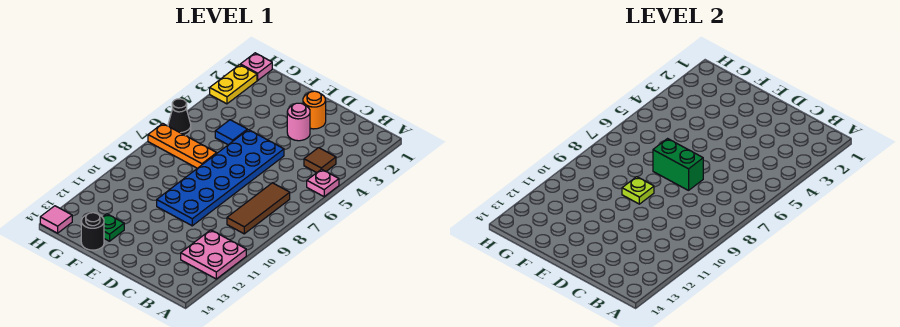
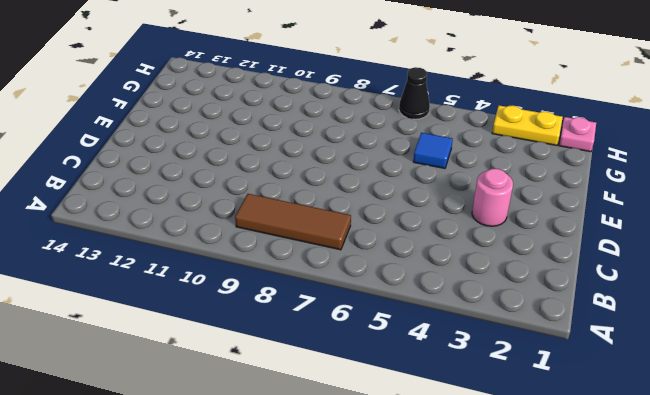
none -> pink plate A5 level 1
none -> pink plate A11:B12 level 1
none -> brown tile B4 level 1

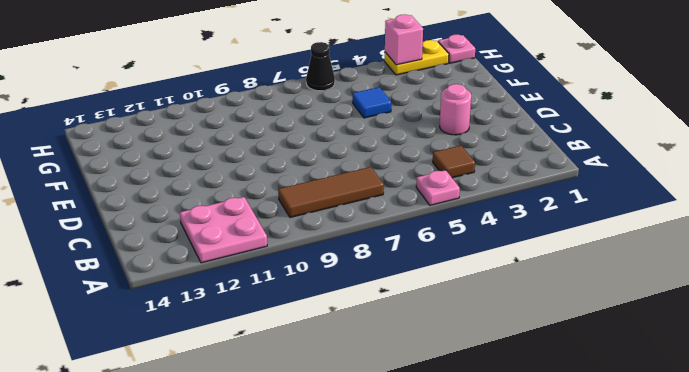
pink brick H3 level 2 -> none
none -> orange round brick D2 level 1
none -> blue plate D5:E10 level 1
none -> orange plate F7:H7 level 1

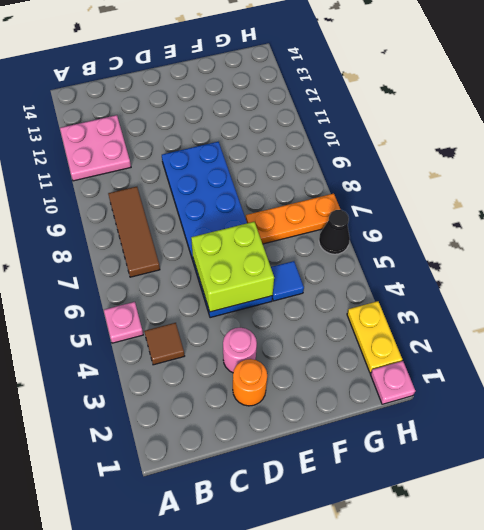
lime brick D5:E6 level 2 -> none
none -> green plate F13 level 1
none -> black round brick F14 level 1
none -> pink tile H14 level 1

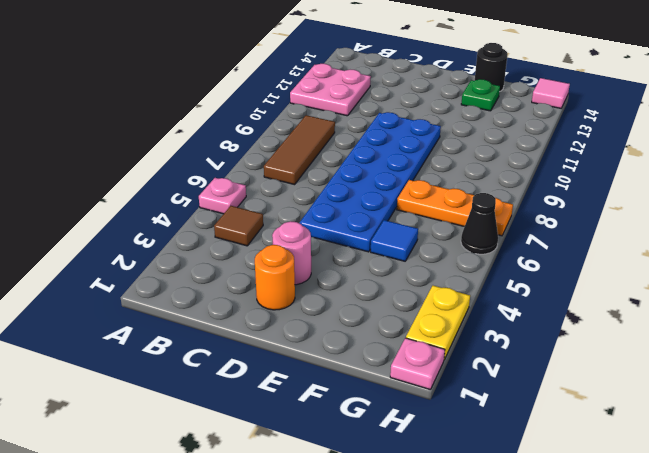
none -> green brick D7:E7 level 2
none -> lime plate E9 level 2

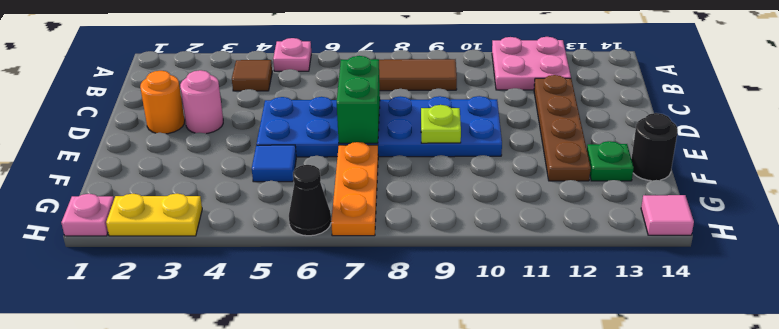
brown plate C12:F12 level 1 -> none

